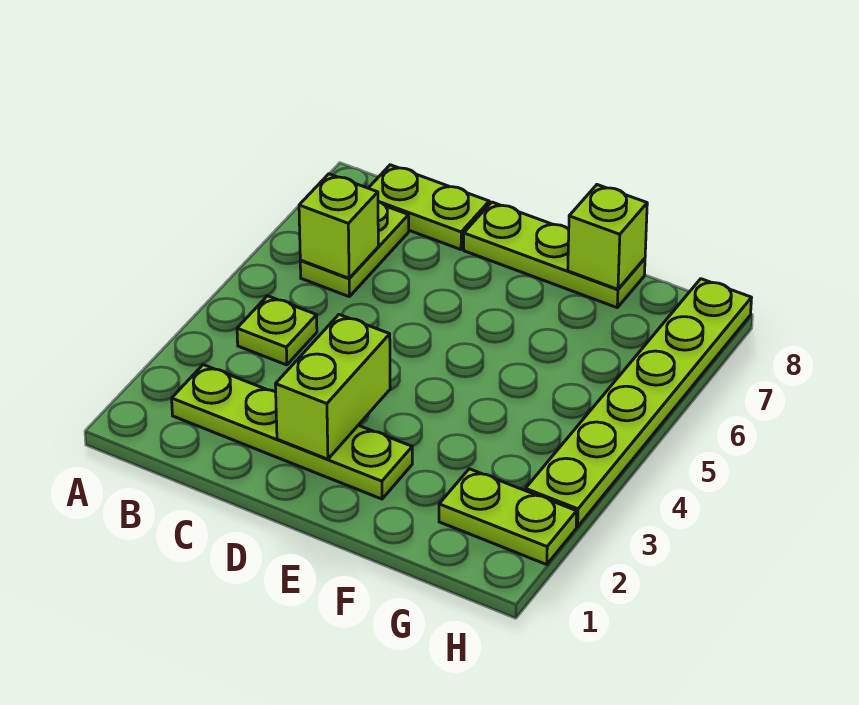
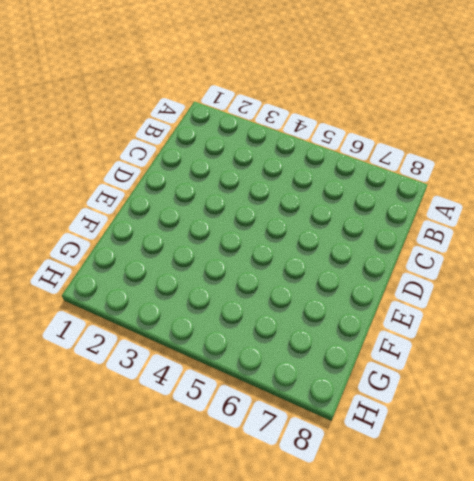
none -> lime plate B2:E2 level 1
none -> lime plate B4 level 1

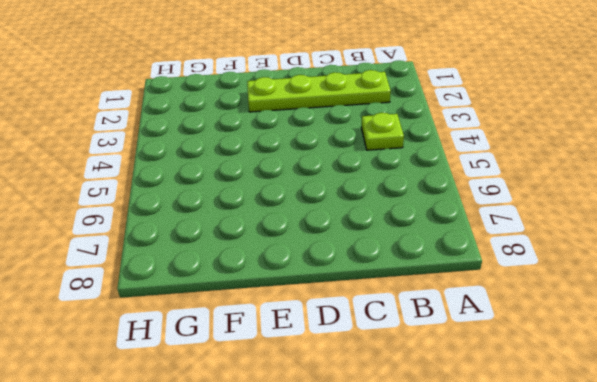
none -> lime plate B6:B7 level 1
none -> lime plate B8:C8 level 1

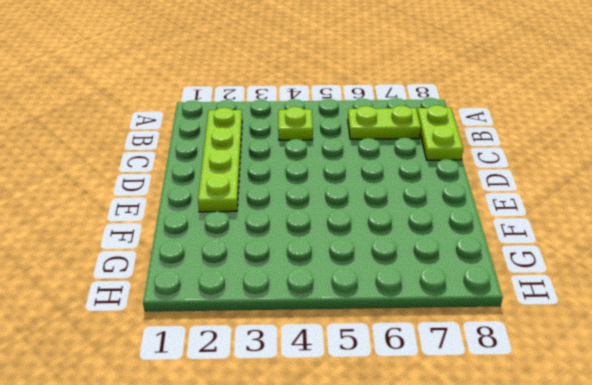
none -> lime plate D8:F8 level 1
none -> lime plate G2:H2 level 1

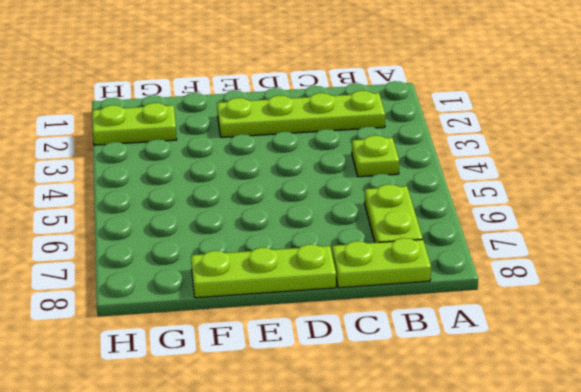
none -> lime plate H3:H8 level 1
none -> lime brick B6 level 2

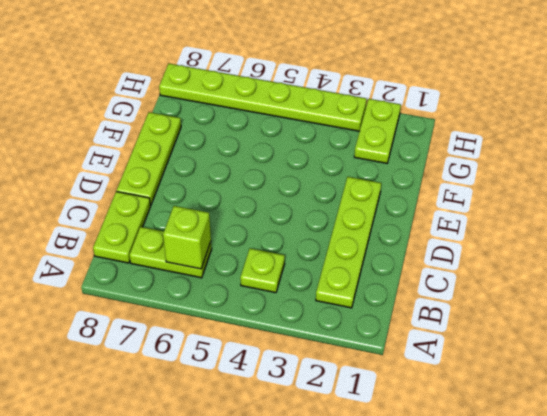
none -> lime brick D2:D3 level 2
none -> lime brick F8 level 2

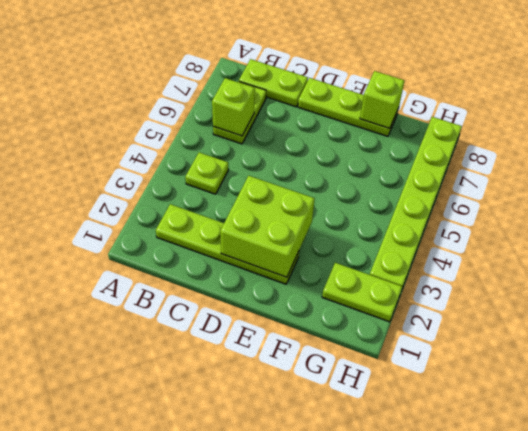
lime brick D2:E3 level 2 -> lime brick D2:D3 level 2

